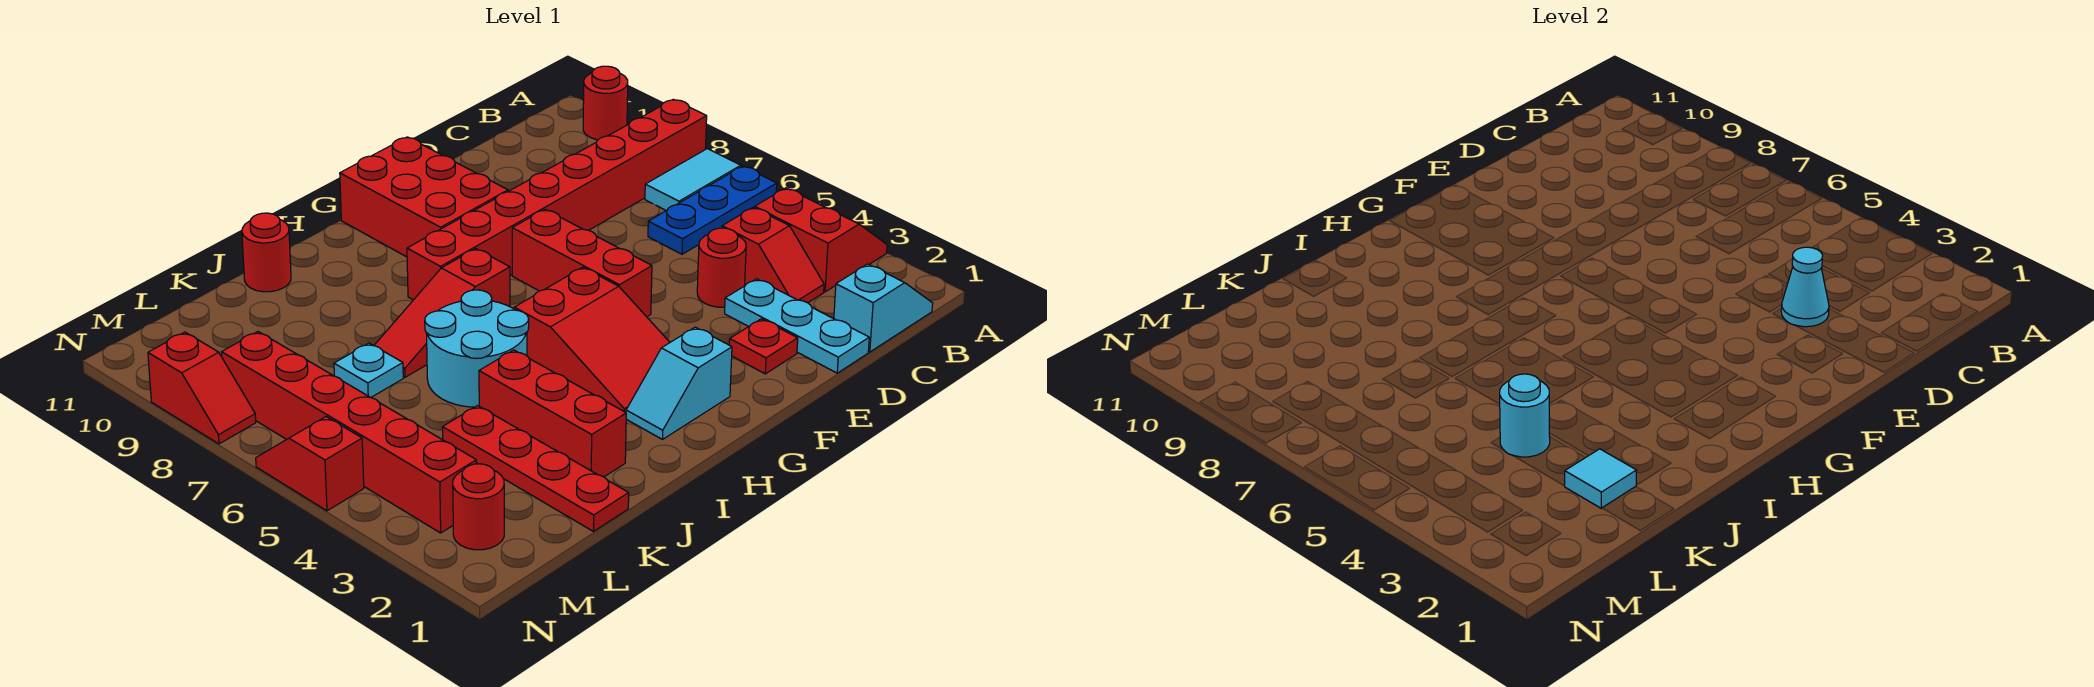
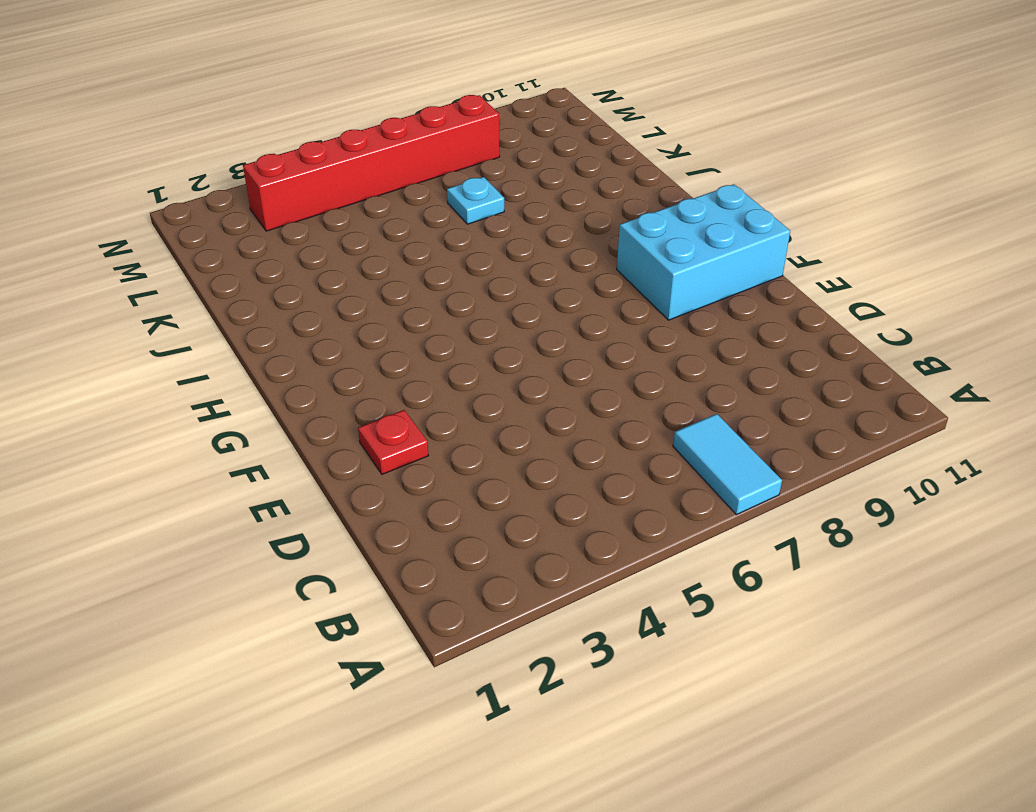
cyan brick F9:G11 level 1 -> red brick F9:G11 level 1
none -> red slope A3:B4 level 1 top B
none -> blue plate A6:C6 level 1
none -> red brick A8:H8 level 1

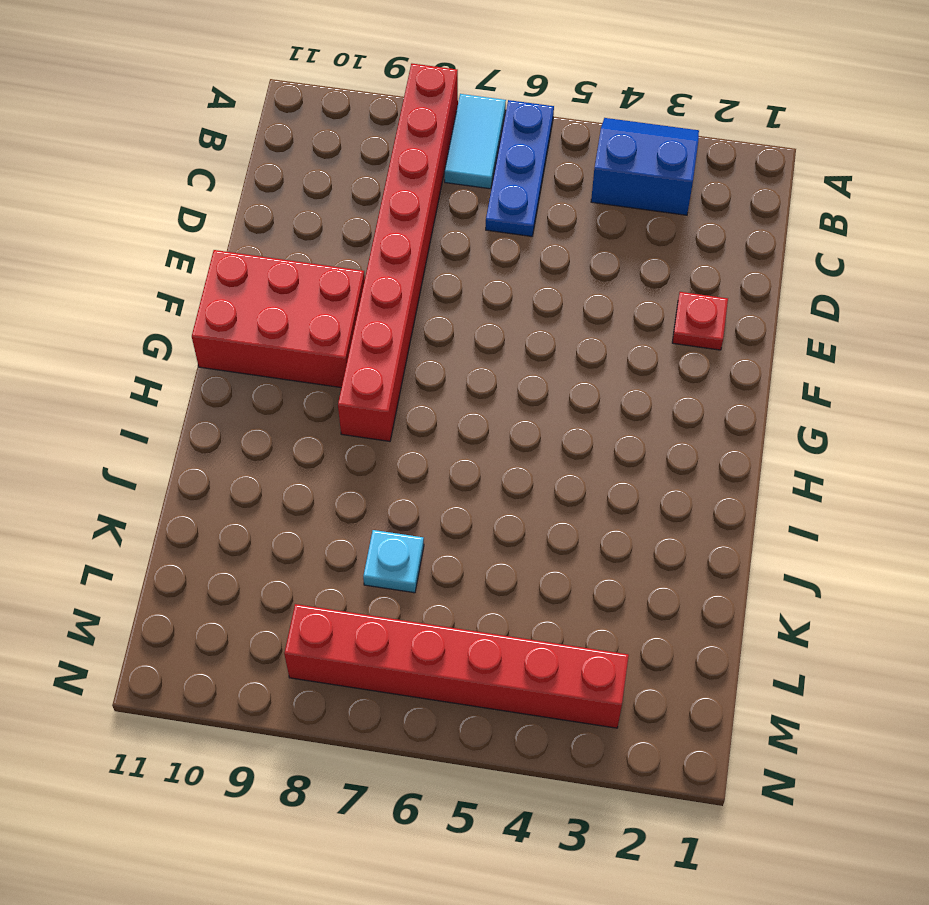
blue slope A3:B4 level 1 top B -> red slope A3:B4 level 1 top B
none -> red round brick A10 level 1
none -> cyan slope B1:C1 level 1 top C
none -> red slope C3:C4 level 1 top 4

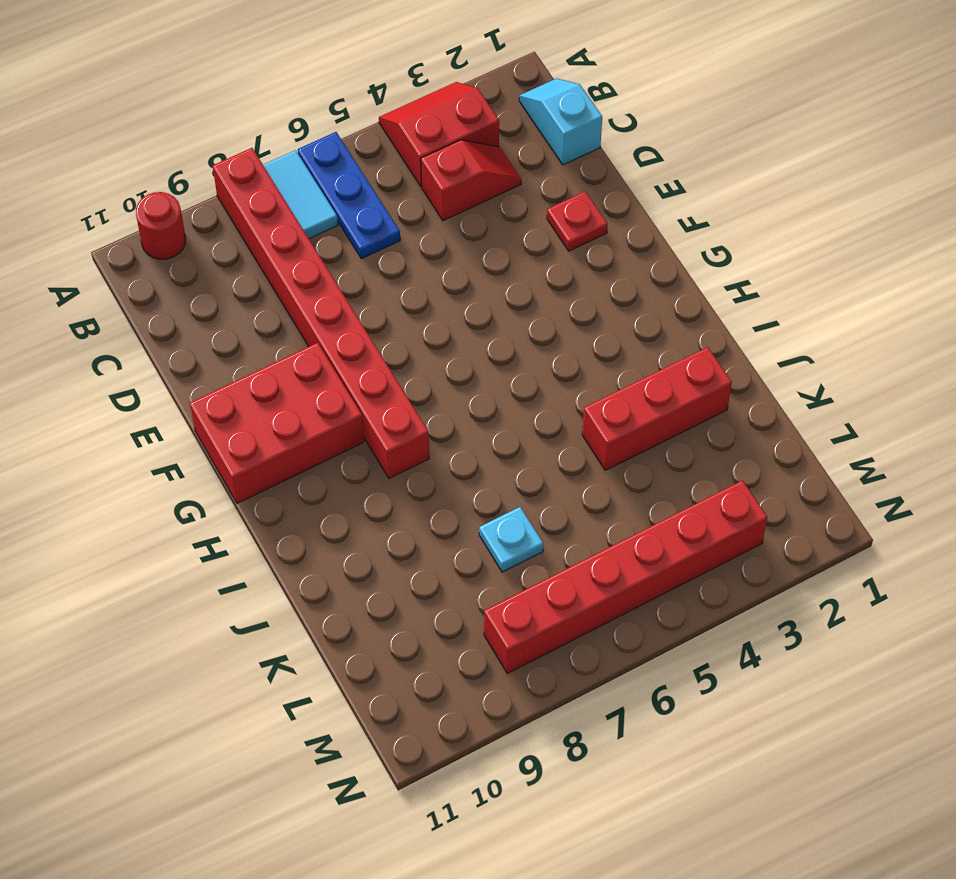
none -> cyan plate D1:D3 level 1
none -> red round brick D4 level 1
none -> red brick F5:F7 level 1

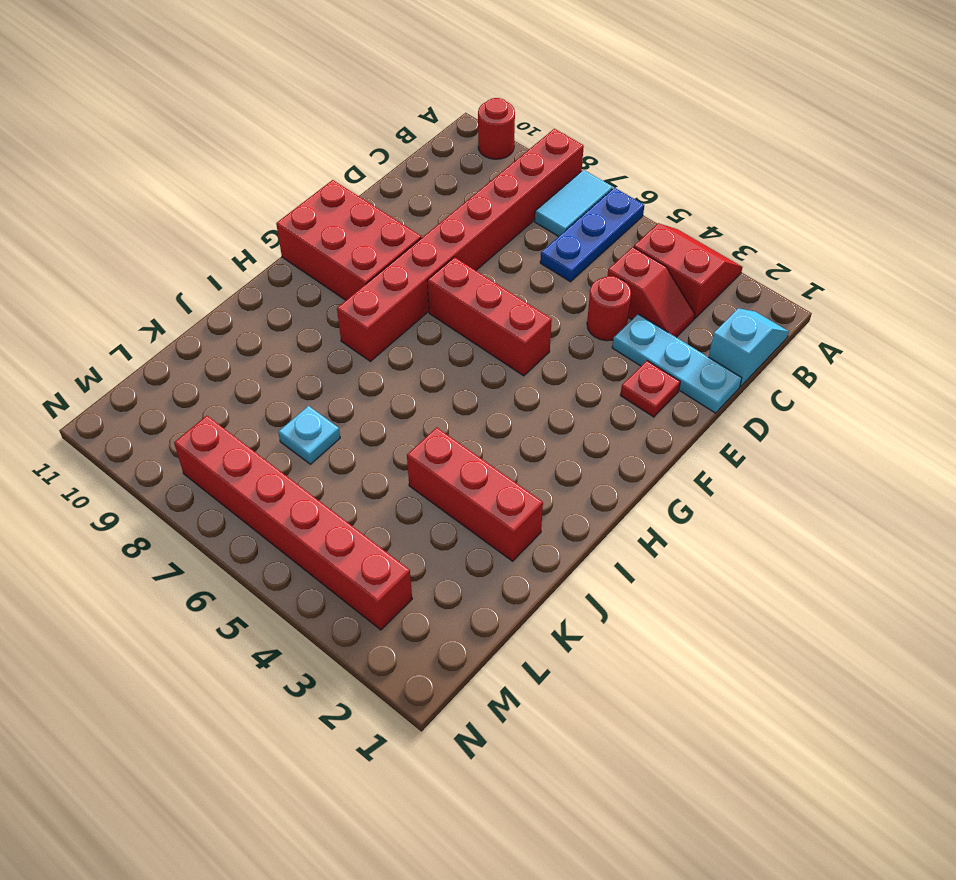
none -> cyan slope G2:H2 level 1 top G
none -> red slope G3:H5 level 1 top 5
none -> red slope H7:J7 level 1 top H

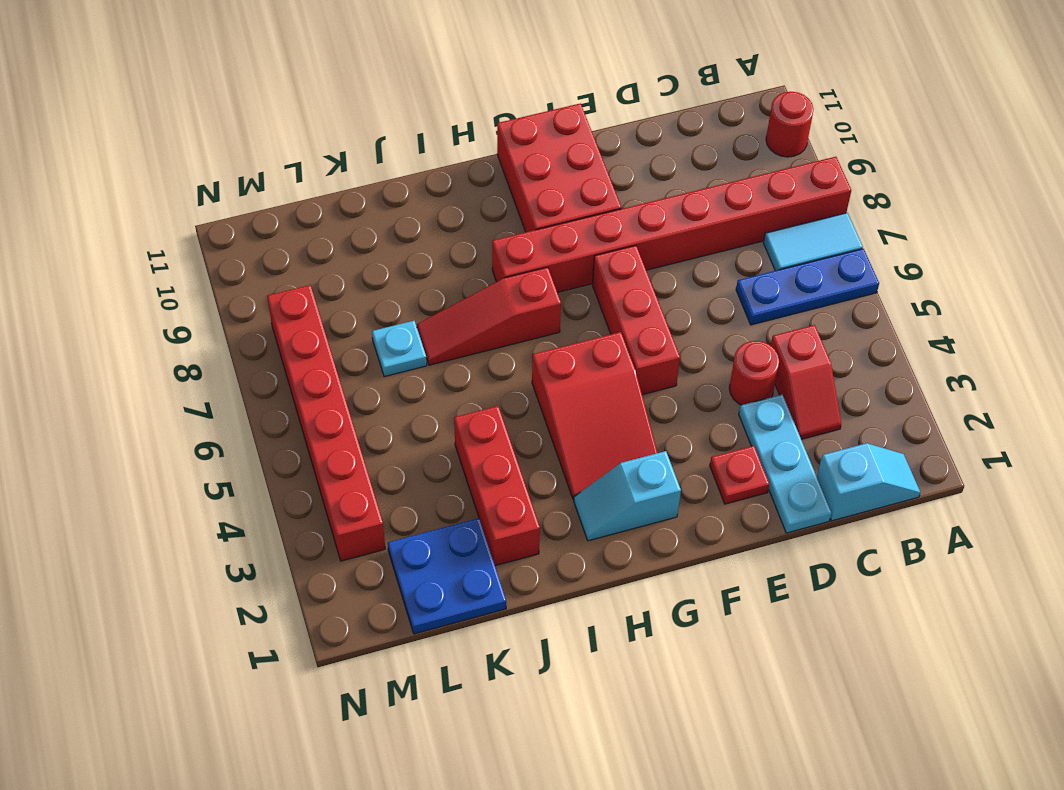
blue plate K1:L2 level 1 -> red plate K1:K4 level 1
none -> red slope A3:B4 level 1 top B
none -> cyan round brick I5:J6 level 1
none -> red round brick J11 level 1

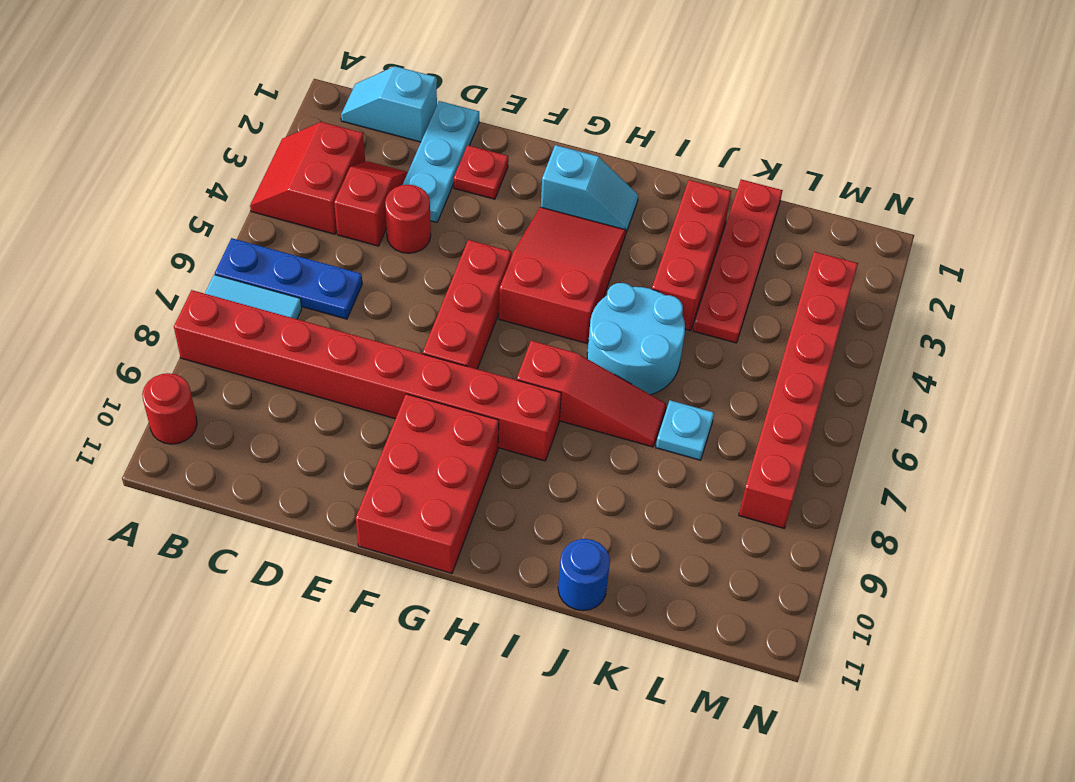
blue round brick J11 level 1 -> red round brick J11 level 1
none -> red round brick M2 level 1
none -> red slope N5:N6 level 1 top 5
none -> red slope N8:N9 level 1 top 9

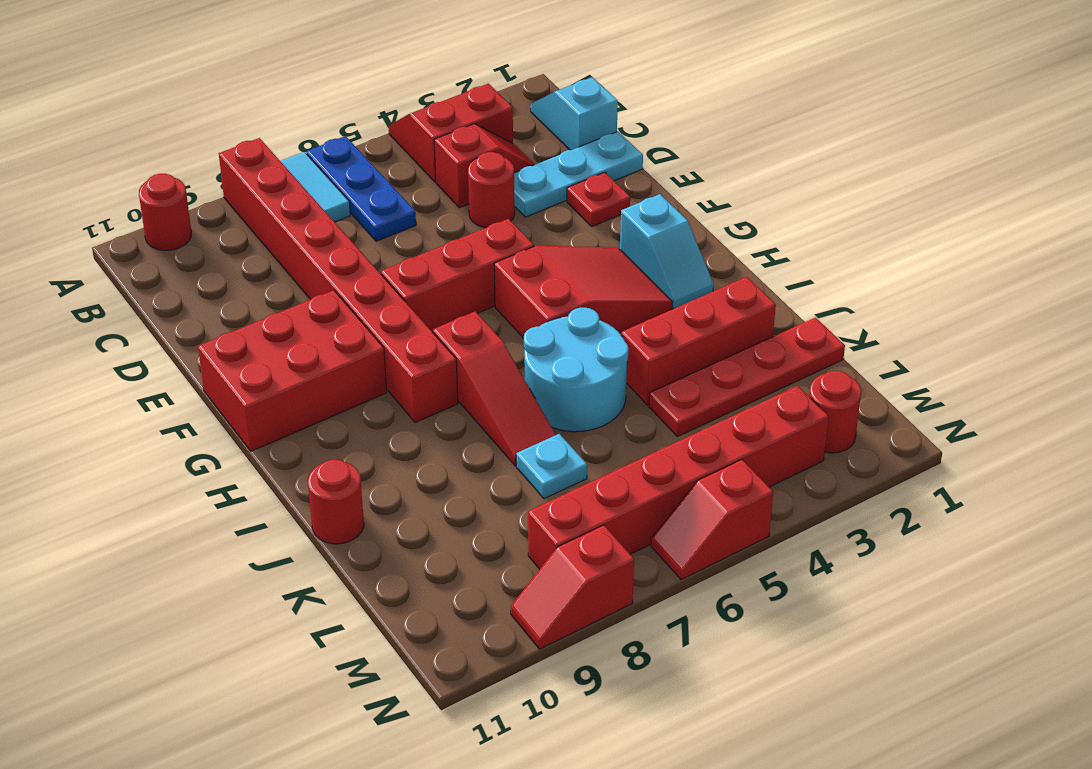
red slope N8:N9 level 1 top 8 -> red slope N8:N9 level 1 top 9
none -> cyan cone D3 level 2
none -> cyan tile K2 level 2
none -> cyan round brick K4 level 2

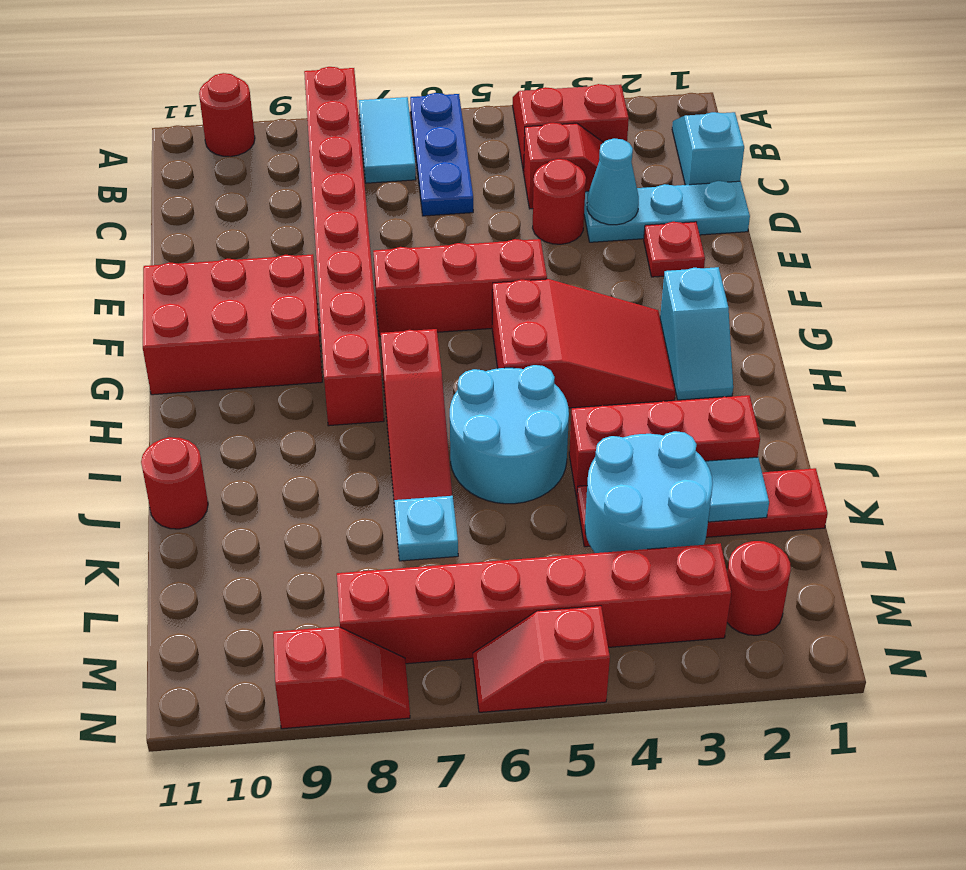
cyan round brick K3:L4 level 2 -> cyan round brick K4 level 2

